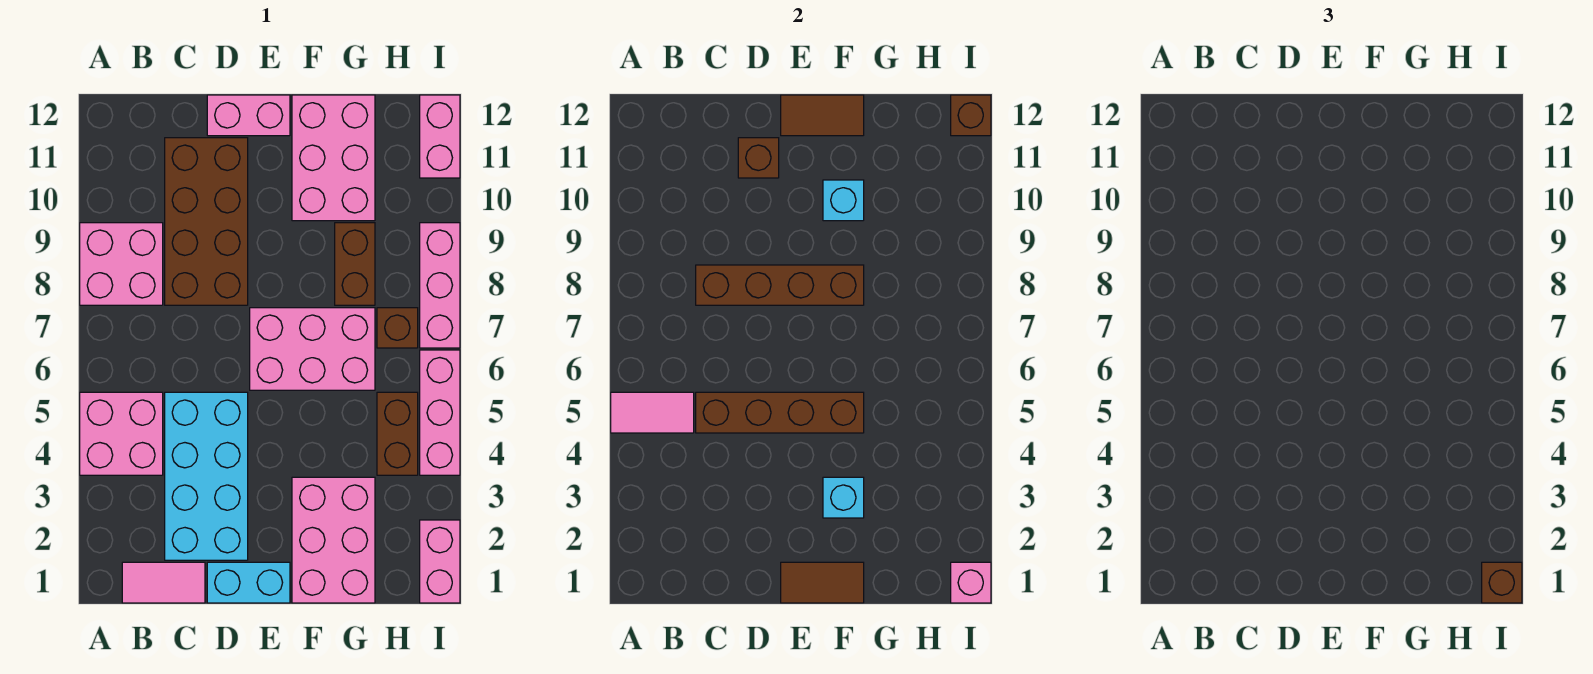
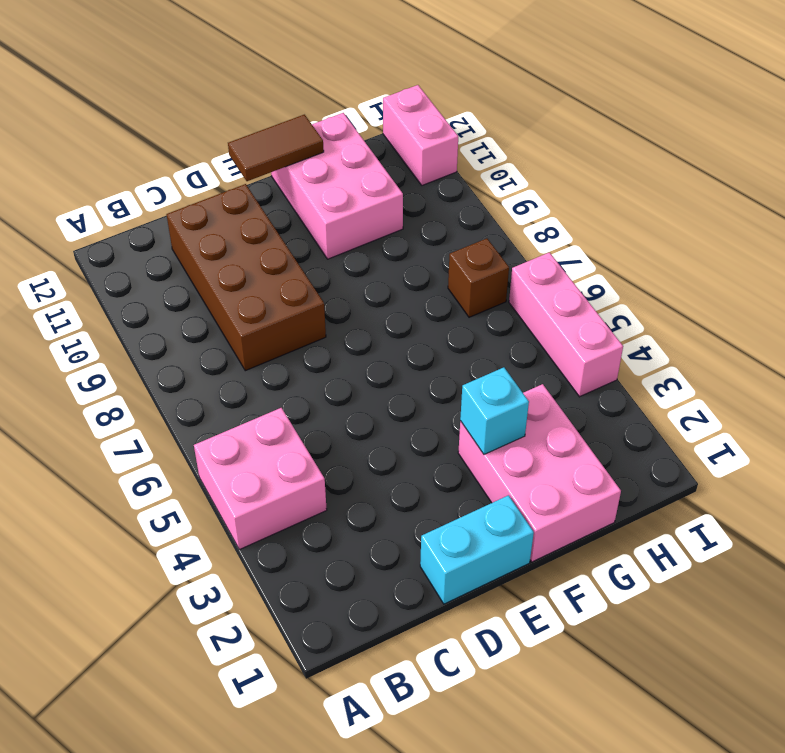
none -> pink brick A8:B9 level 1
none -> pink tile B1:C1 level 1
none -> cyan brick C2:D5 level 1

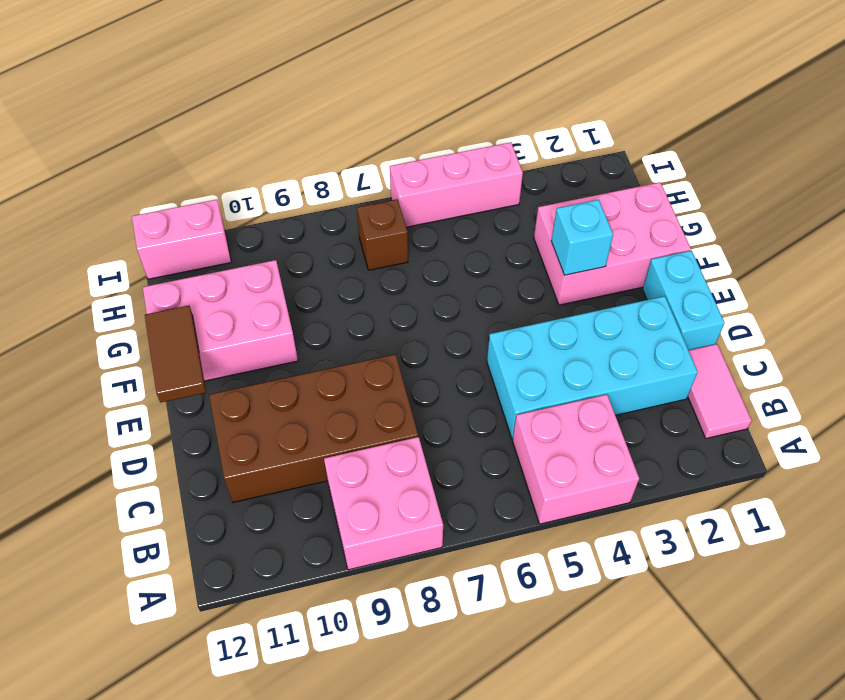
none -> pink brick D12:E12 level 1
none -> pink brick E6:G7 level 1
none -> brown brick G8:G9 level 1

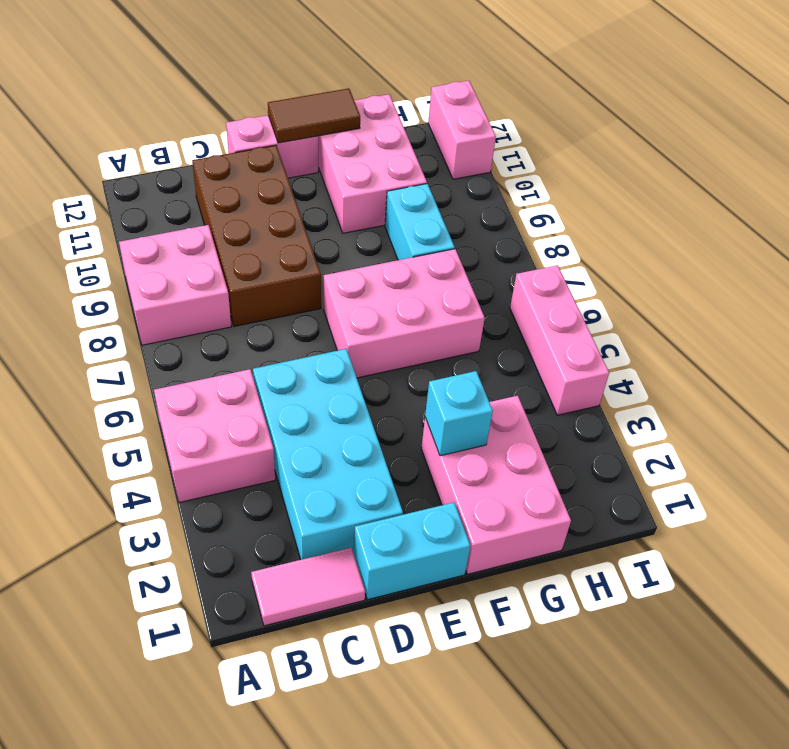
cyan brick G8:G9 level 1 -> brown brick G8:G9 level 1
none -> brown brick H4:H5 level 1
none -> brown brick H7 level 1
none -> pink brick I1:I2 level 1

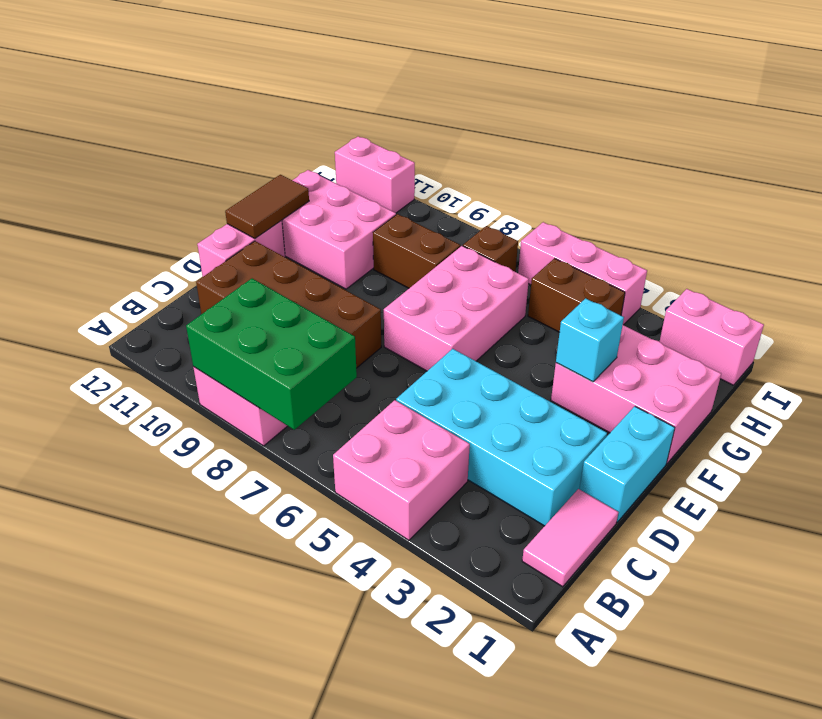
green brick A7:B9 level 2 -> none
none -> pink brick I7:I9 level 1
none -> pink tile A5:B5 level 2
none -> brown brick C5:F5 level 2

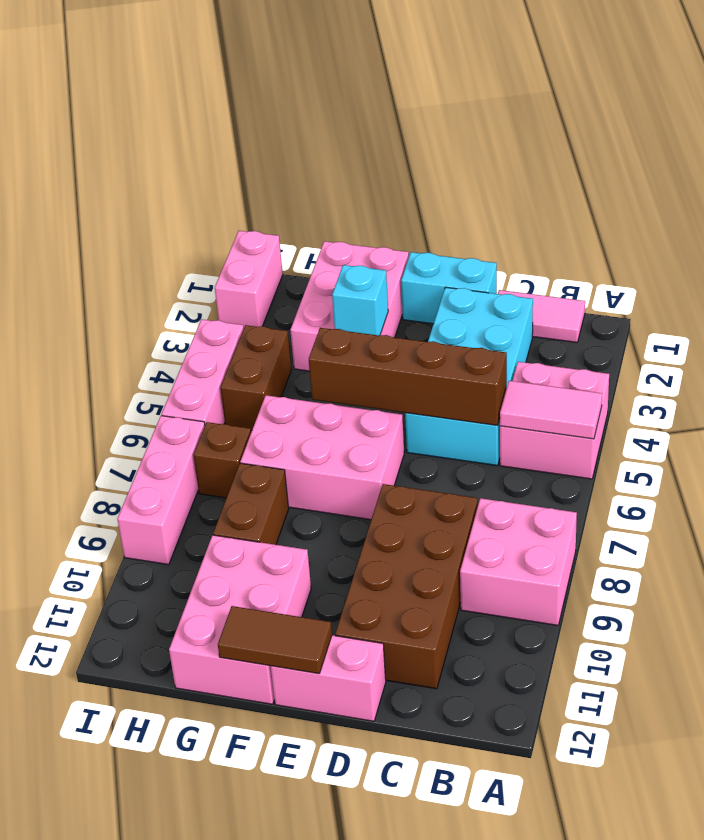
none -> pink brick I11:I12 level 1
none -> brown brick C8:F8 level 2
none -> brown brick D11 level 2

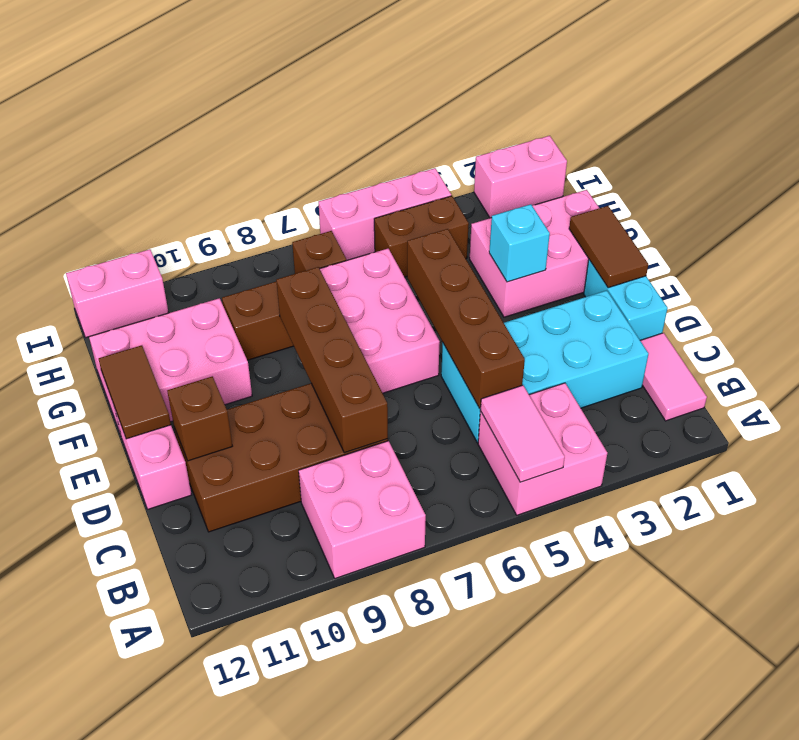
none -> pink brick I7:I9 level 1
none -> cyan brick F10 level 2
none -> pink brick I1 level 2

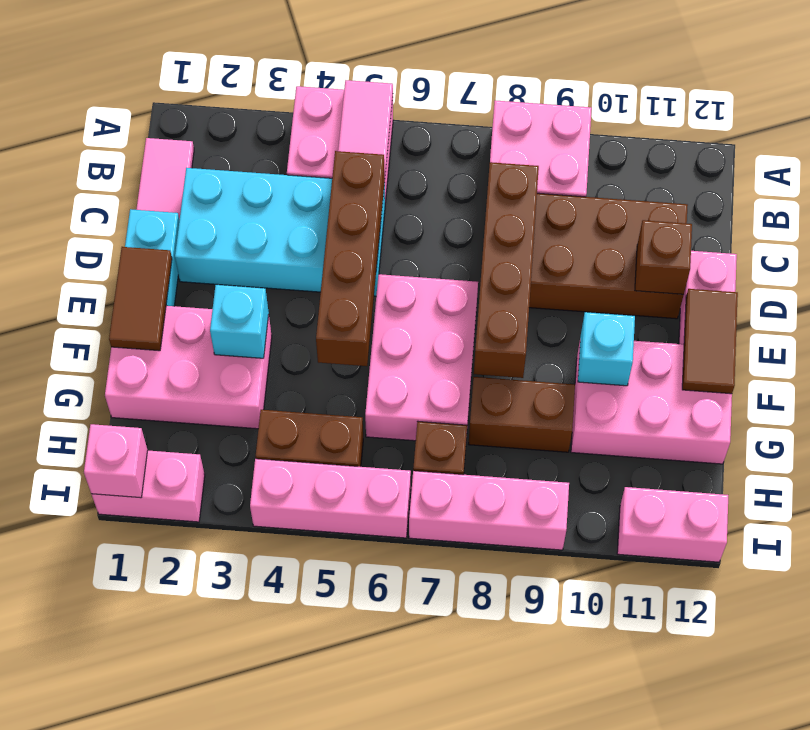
none -> brown brick I12 level 2
none -> brown brick I1 level 3

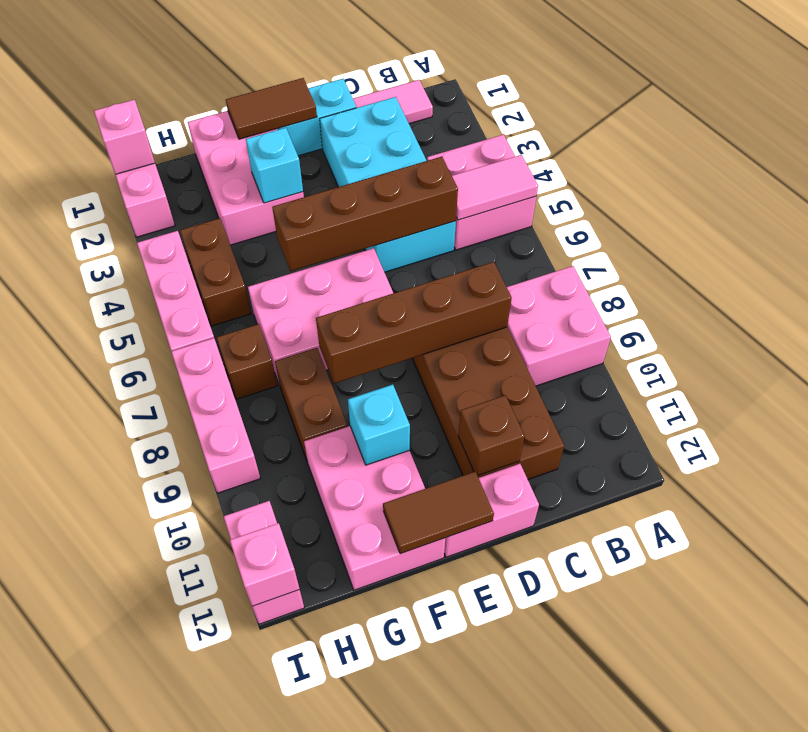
pink brick I12 level 2 -> brown brick I12 level 2
none -> brown brick I1 level 3

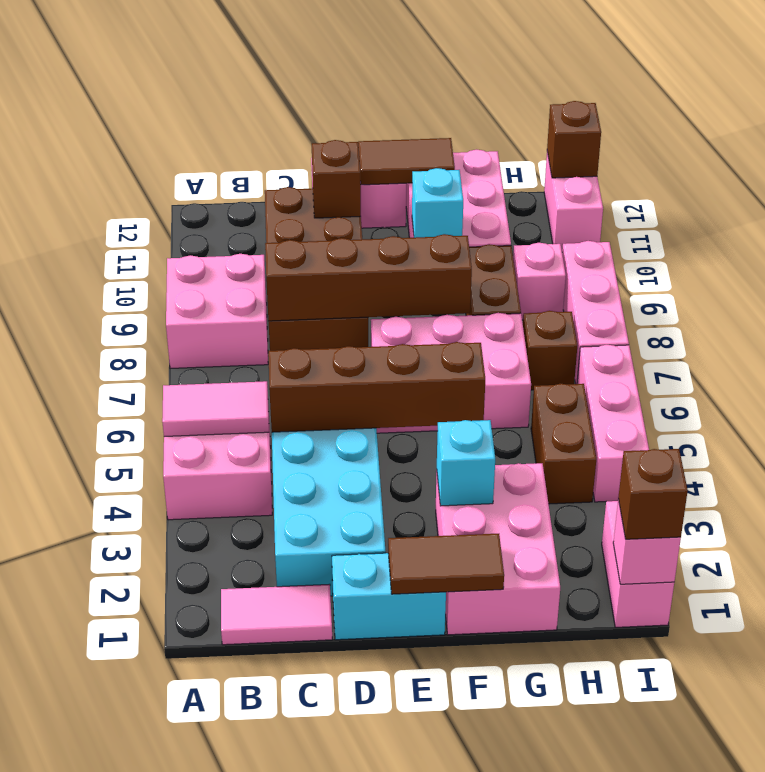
pink brick H9 level 1 -> none

